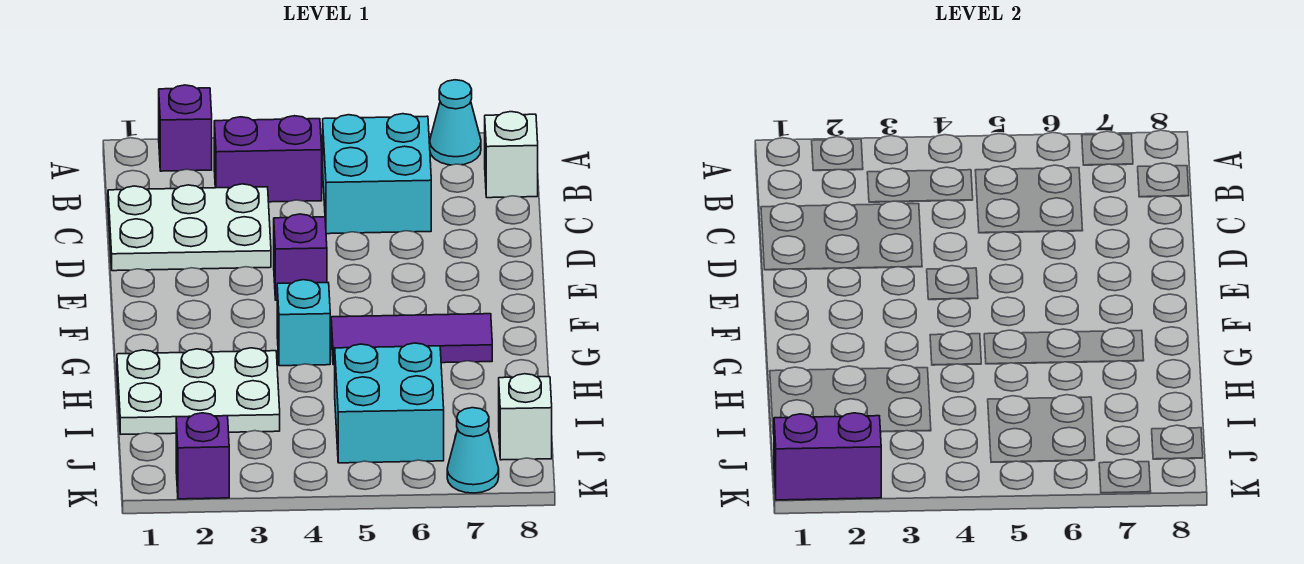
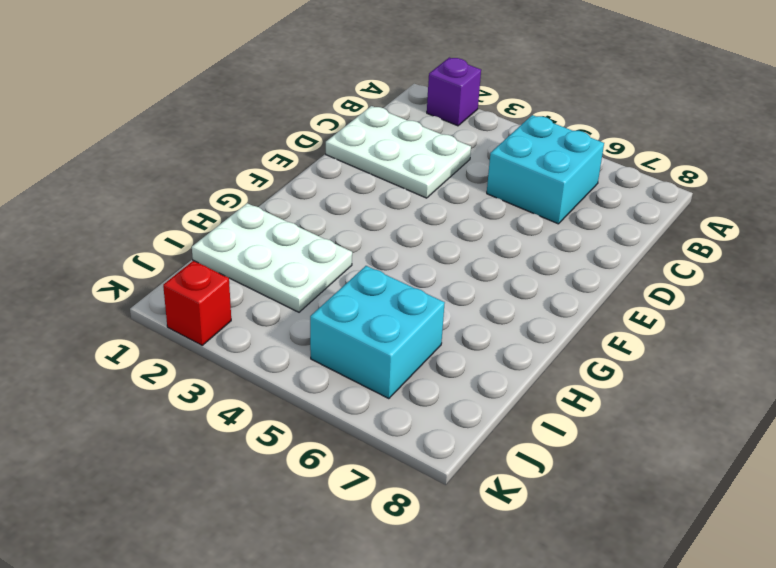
red brick K2 level 1 -> purple brick K2 level 1
none -> cyan cone A7 level 1
none -> purple brick B3:B4 level 1
none -> white brick B8 level 1

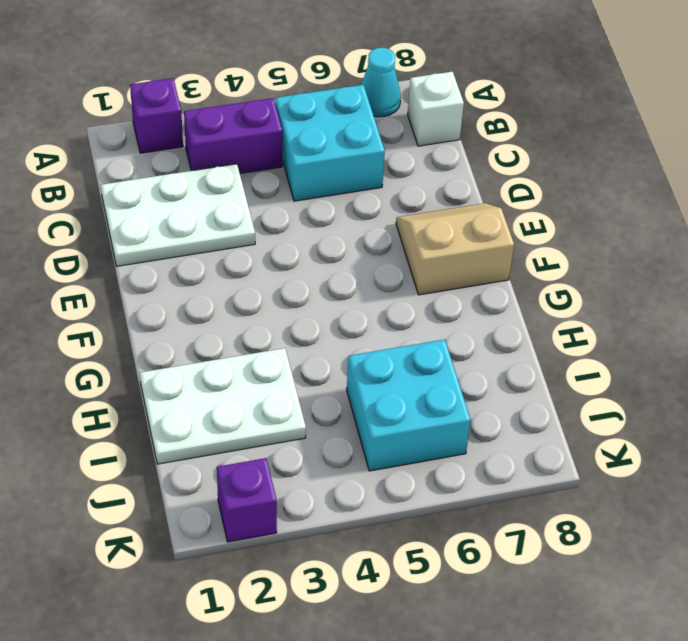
tan slope E7:F8 level 1 top F -> none
none -> purple brick E4 level 1
none -> cyan brick G4 level 1
none -> purple tile G5:G7 level 1

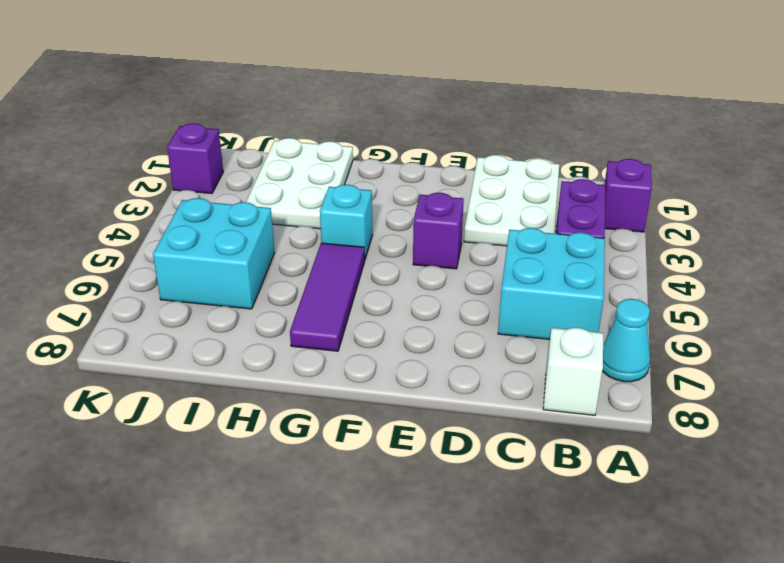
none -> white brick J8 level 1
none -> cyan cone K7 level 1
none -> purple brick K1:K2 level 2

